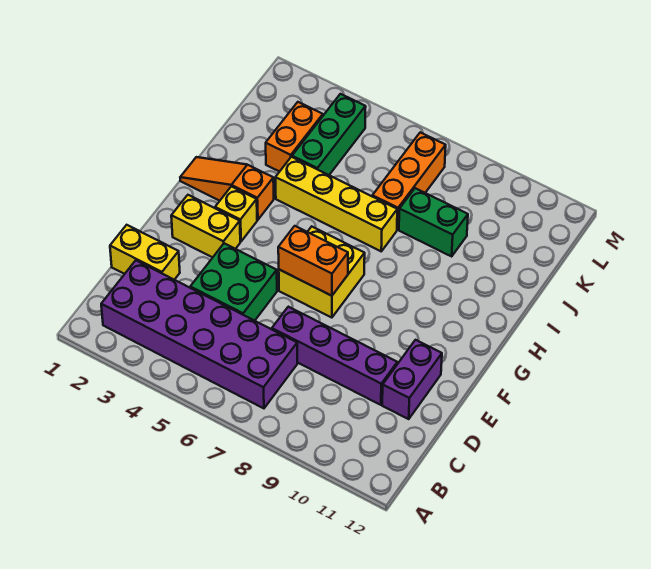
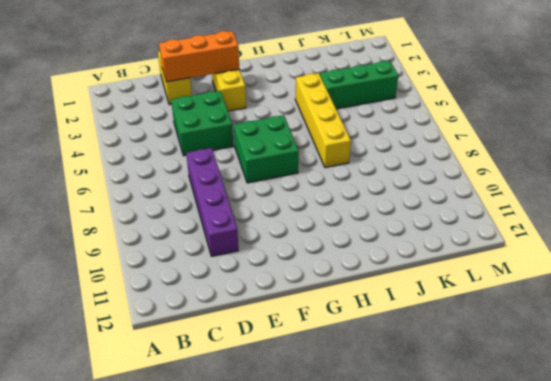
orange brick D2:F2 level 2 -> orange brick J7:L7 level 1
green brick F6:G7 level 1 -> yellow brick F6:G7 level 1
none -> purple brick B2:C7 level 1
none -> purple brick D11:E11 level 1
none -> yellow brick G3 level 1

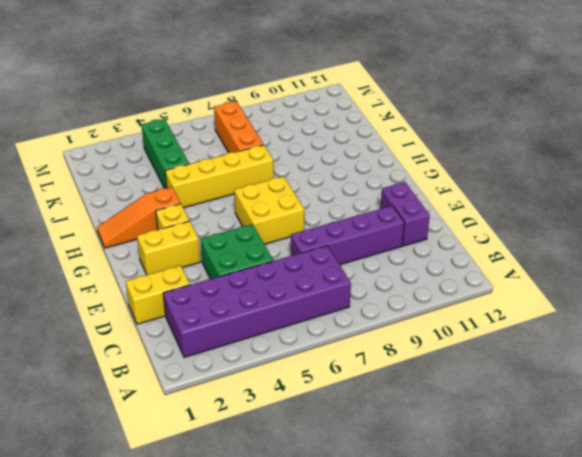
none -> orange brick J3:K3 level 1
none -> green brick J8:J9 level 1
none -> orange brick F6:F7 level 2

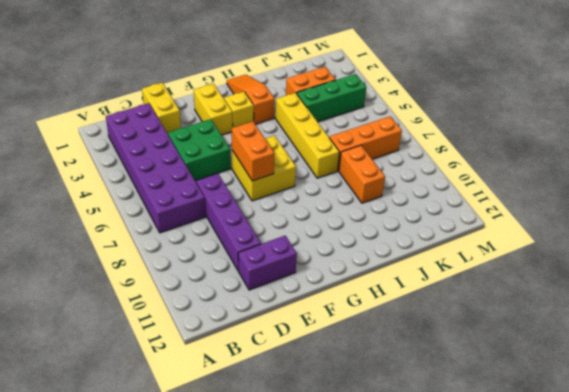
orange brick J8:J9 level 1 -> green brick J8:J9 level 1

